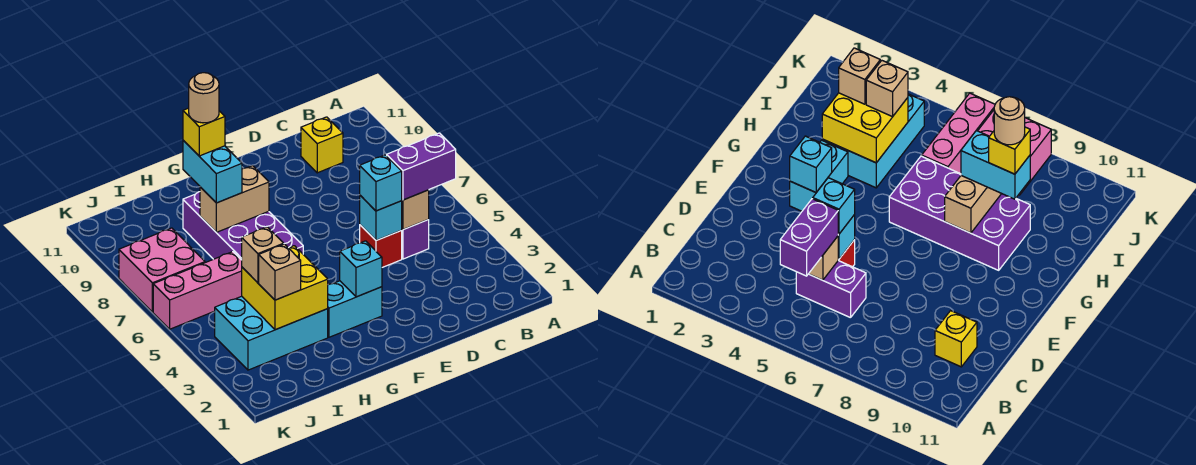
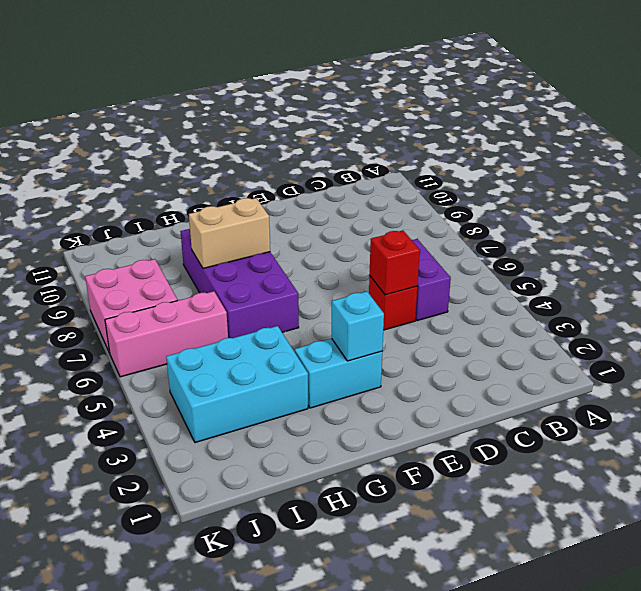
red brick D5 level 2 -> cyan brick D5 level 2
none -> yellow brick C10 level 1
none -> tan brick C5 level 2
none -> yellow brick H3:I4 level 2

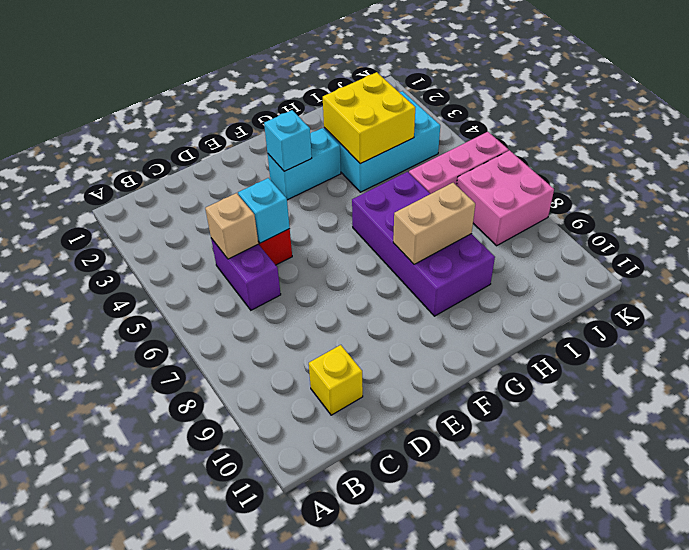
none -> purple brick B5:C5 level 3
none -> cyan brick D5 level 3
none -> cyan brick H8:H9 level 3

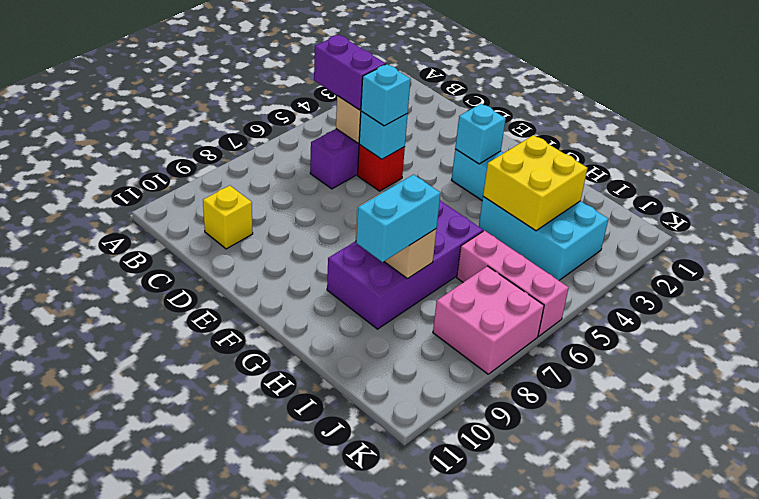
none -> tan brick I3 level 3
none -> tan brick I4 level 3
none -> yellow brick H9 level 4

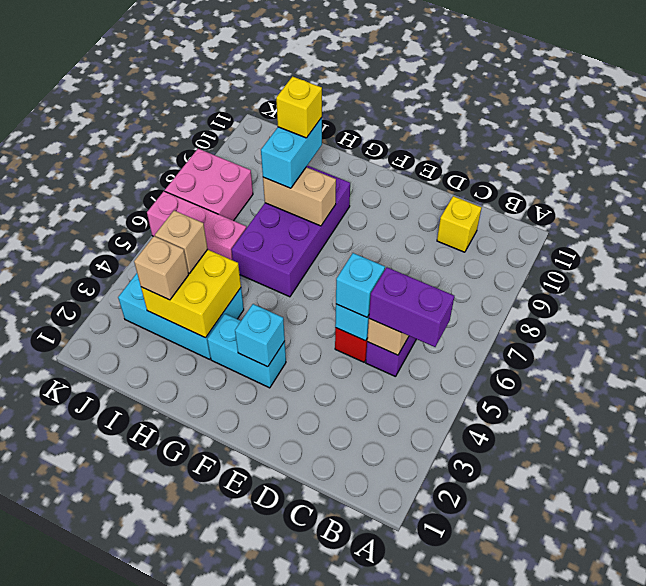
none -> tan round brick H9 level 5

